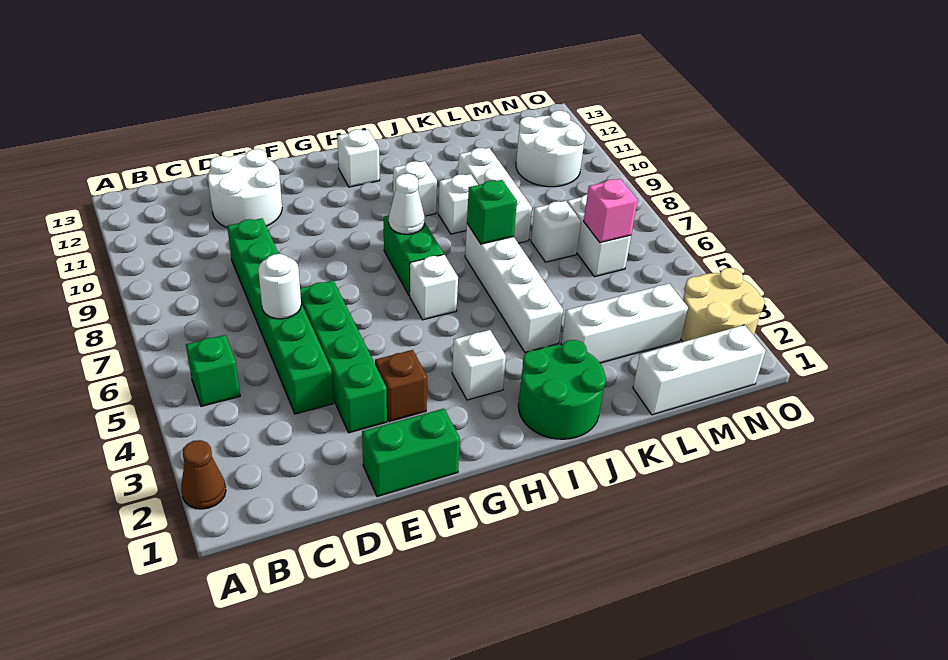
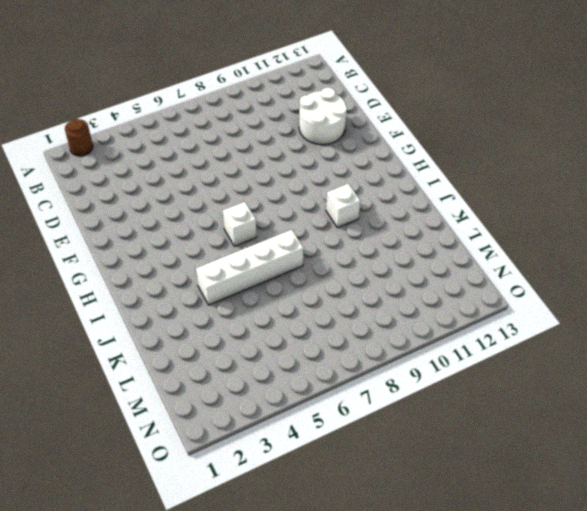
brown round brick A2 level 1 -> brown cone A2 level 1
none -> green brick B5 level 1
none -> green brick D4:D9 level 1
none -> green brick E1:F1 level 1

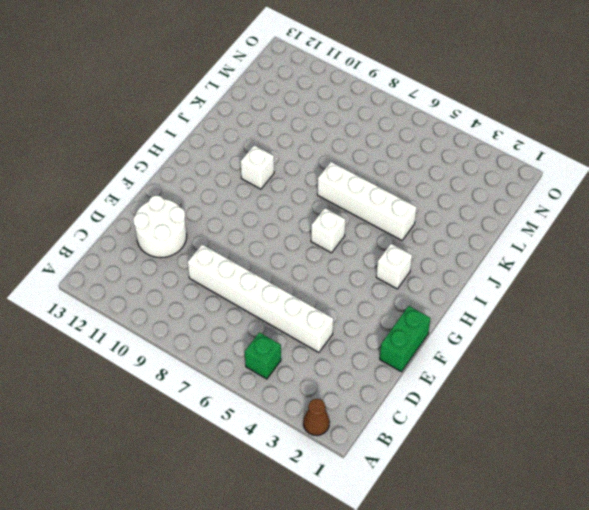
white brick D4:D9 level 1 -> green brick D4:D9 level 1
none -> green brick E3:E6 level 1
none -> brown brick F3 level 1
none -> green brick H7:H8 level 1

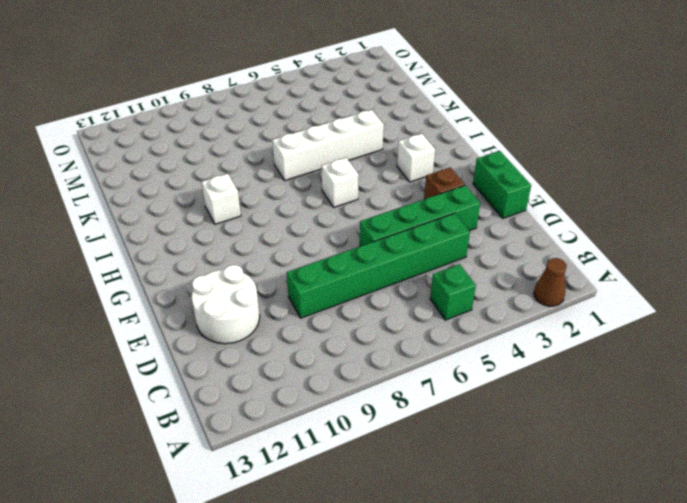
none -> green brick H7:H8 level 1
none -> white brick H12 level 1
none -> green round brick I1:J2 level 1

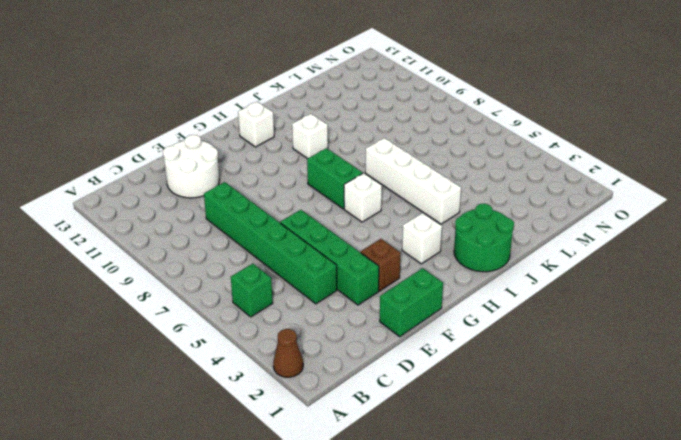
none -> white brick J9 level 1
none -> white brick K3:M3 level 1
none -> white brick K8:K10 level 1

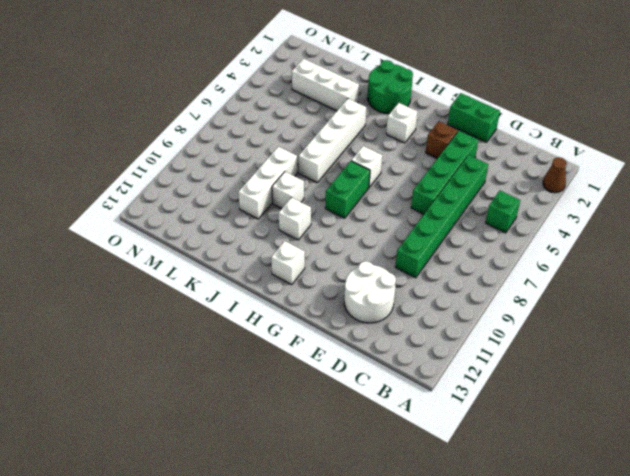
none -> white brick L1:N1 level 1
none -> white brick L7 level 1
none -> white brick M6:M7 level 1

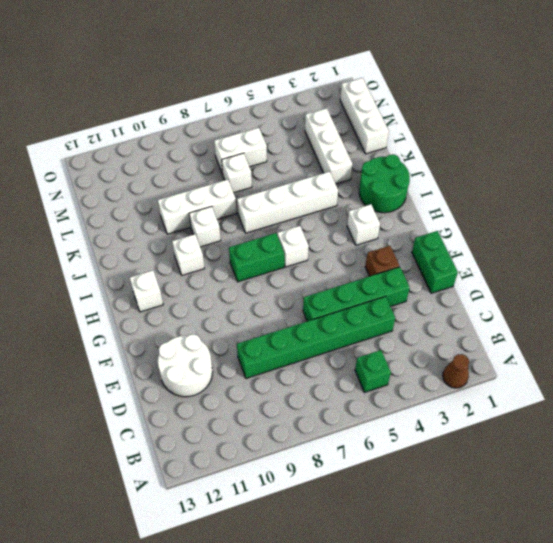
none -> white round brick M10:N11 level 1
none -> tan round brick N2:O3 level 1
none -> white round brick D6 level 2

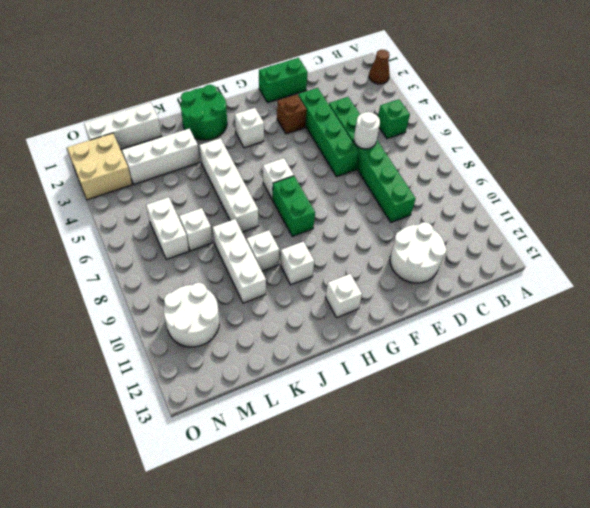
tan brick N2:O3 level 1 -> tan round brick N2:O3 level 1
none -> white cone H8 level 2
none -> green brick J7 level 2
none -> pink brick M6 level 2

